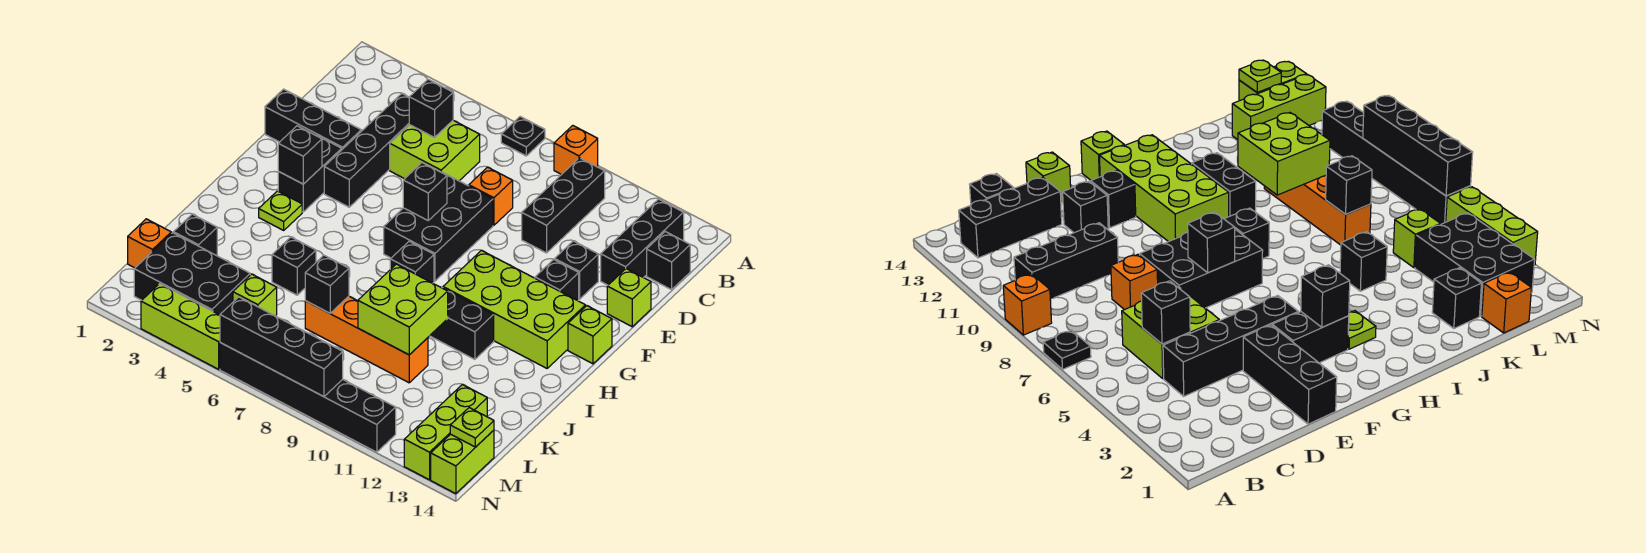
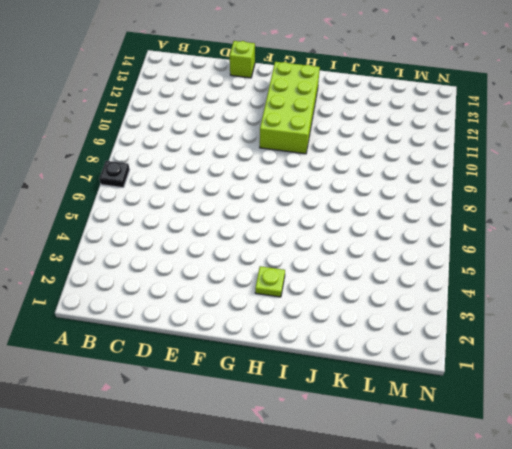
none -> orange brick A9 level 1
none -> black brick B10:D10 level 1
none -> black brick B13:D13 level 1
none -> black brick C4:F4 level 1

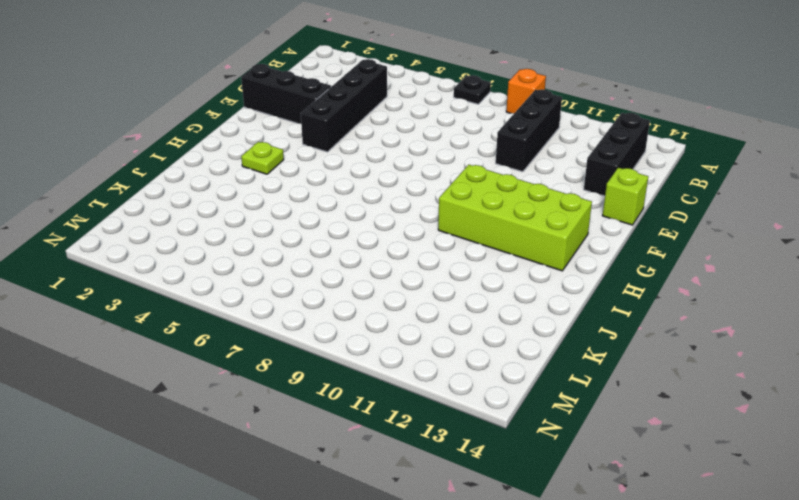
none -> lime brick C5:D6 level 1
none -> black brick C14 level 1
none -> orange brick D8 level 1
none -> black brick E7:G8 level 1

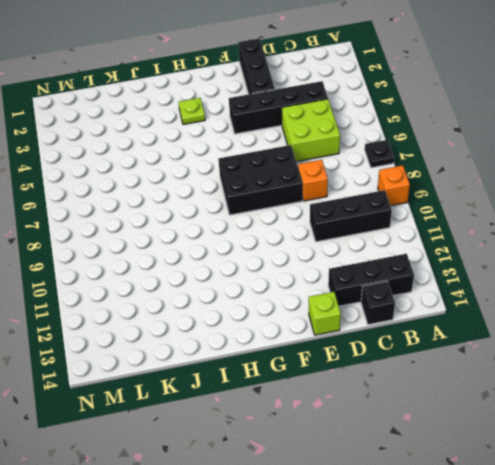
none -> black brick E12 level 1
none -> black brick F3:G3 level 1
none -> black brick F12 level 1
none -> lime brick G10:H13 level 1

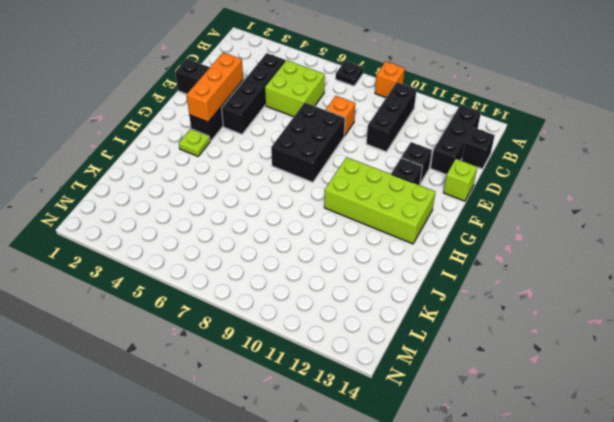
orange brick E3:G3 level 2 -> black brick G3 level 2
none -> lime brick G14 level 1
none -> black brick H8 level 1
none -> black brick I10:I11 level 1
none -> black brick J5 level 1

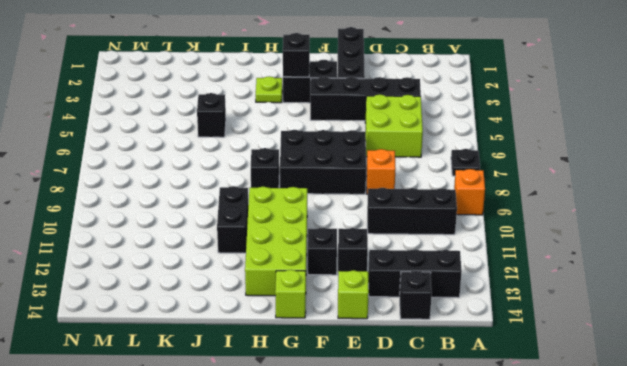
none -> black brick K2 level 1
none -> orange brick K7:K10 level 1
none -> orange brick L1 level 1
none -> black brick L2:M4 level 1

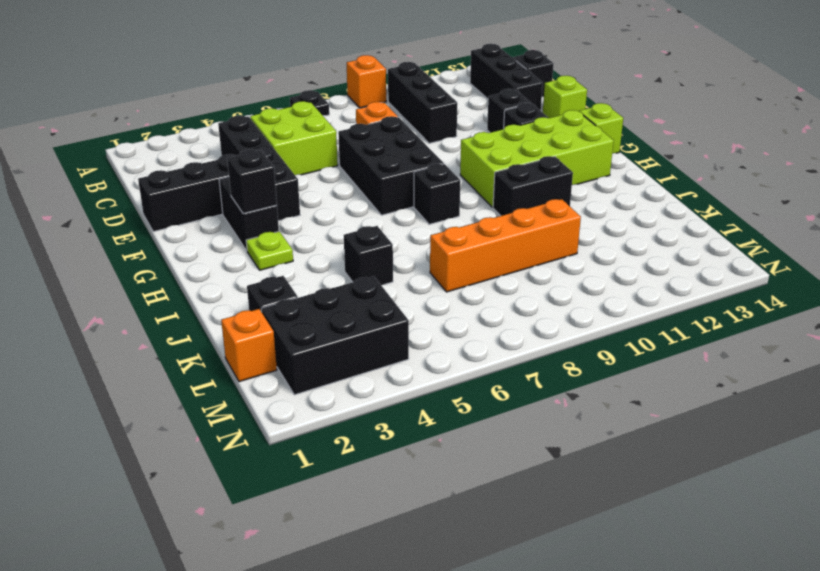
none -> lime brick L5 level 1
none -> lime brick L13:N13 level 1
none -> lime brick M14:N14 level 1
none -> lime brick N3:N5 level 1

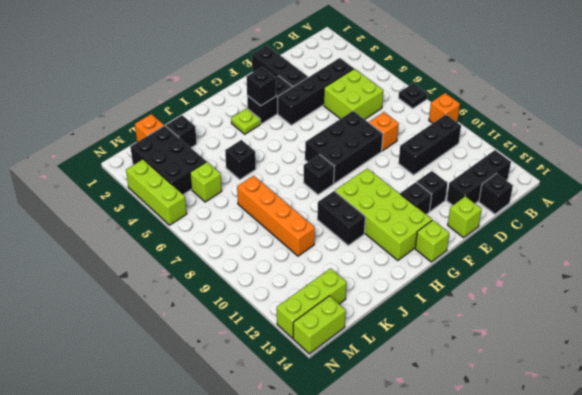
none -> black brick N6:N11 level 1
none -> black brick C5 level 2
none -> black brick F7 level 2
none -> lime brick J9:K10 level 2

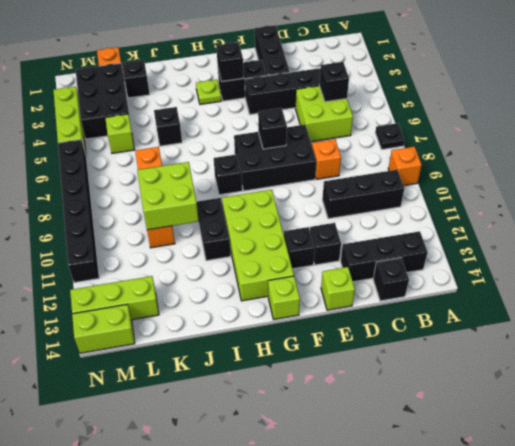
none -> black brick K7 level 2
none -> lime plate M14 level 2
none -> black brick N6:N9 level 2

